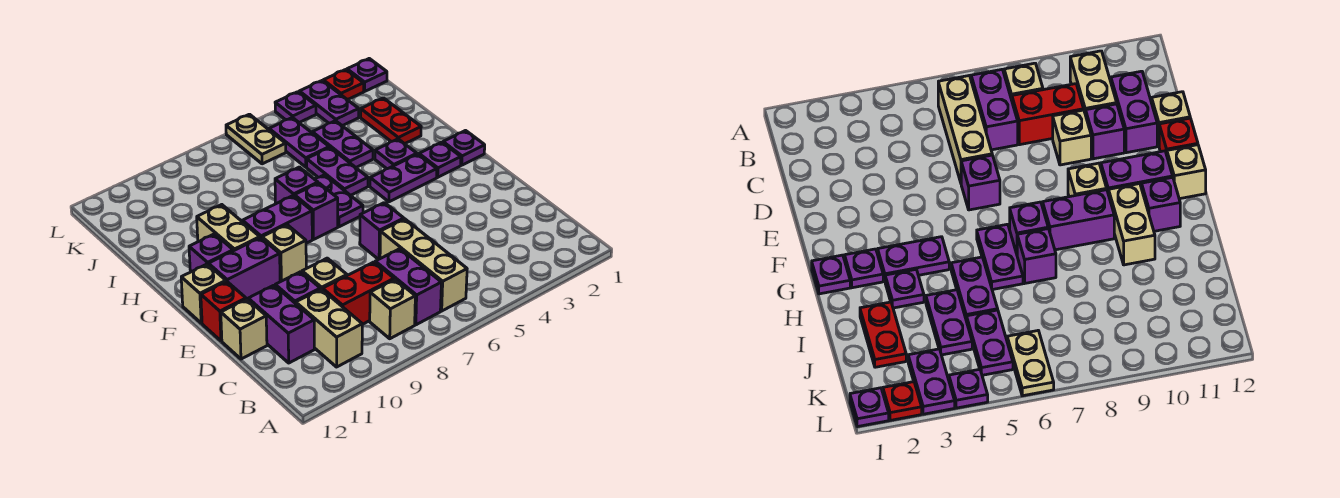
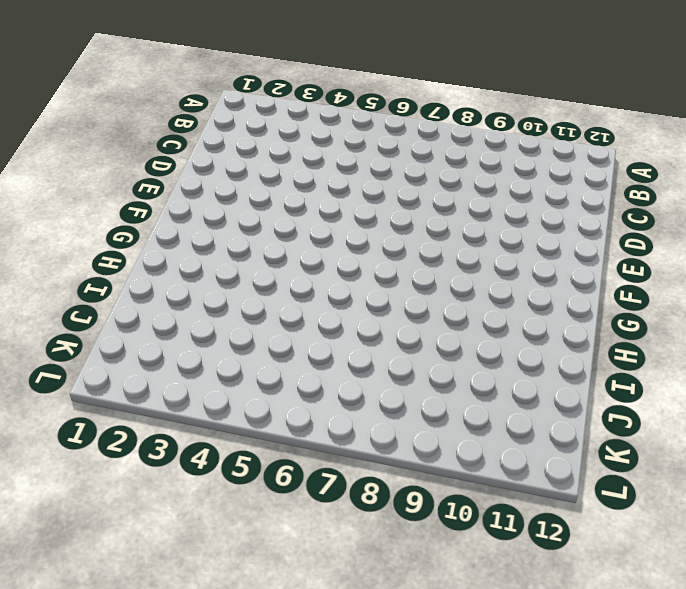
none -> tan brick B6:D6 level 1
none -> purple brick B7:C7 level 1
none -> tan brick B8 level 1
none -> tan brick B10:C10 level 1

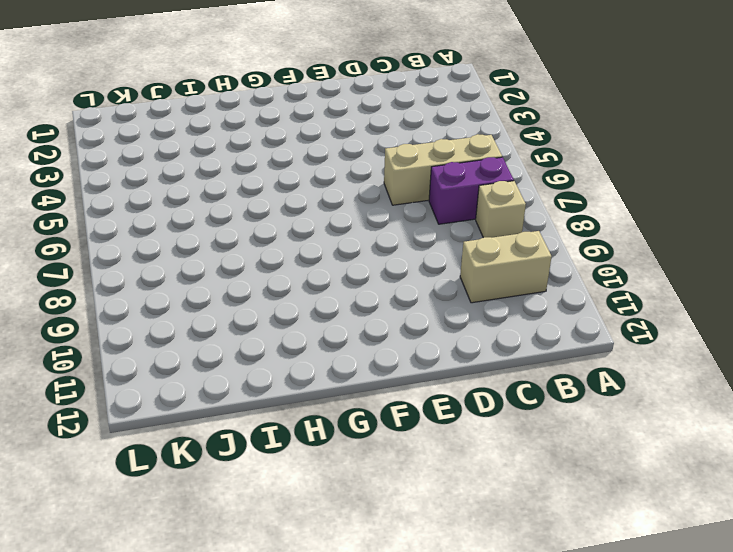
none -> red brick C8:C9 level 1
none -> purple brick C11:D11 level 1
none -> tan brick D9 level 1
none -> purple brick D10 level 1

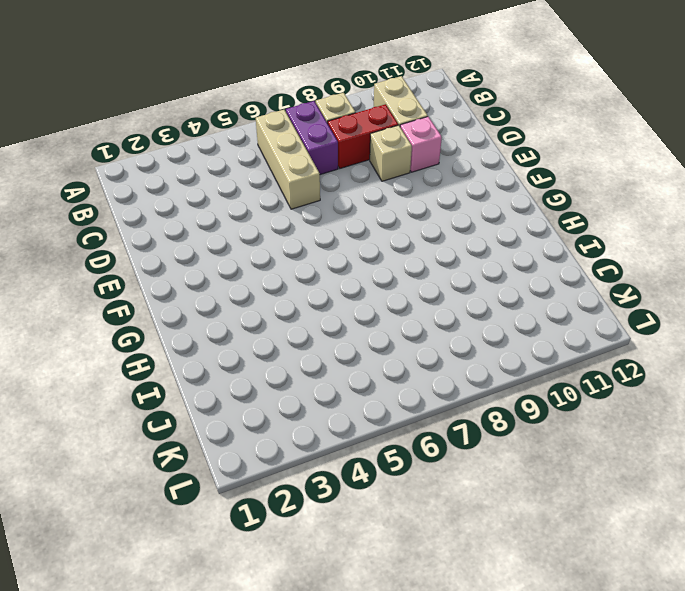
pink brick D10 level 1 -> purple brick D10 level 1
none -> purple brick C11:D11 level 1
none -> tan brick D12 level 1
none -> purple brick E6 level 1
none -> red brick E12 level 1

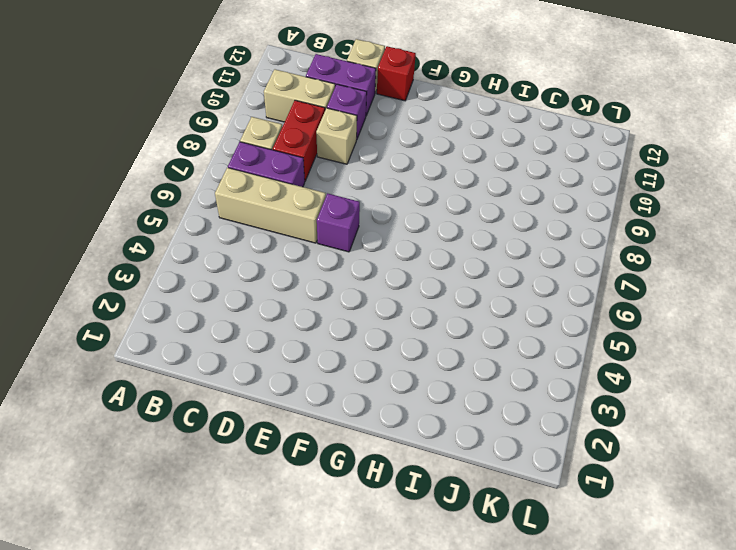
none -> tan brick F9 level 1
none -> purple brick F10:F11 level 1
none -> tan brick F12 level 1
none -> purple plate G1 level 1

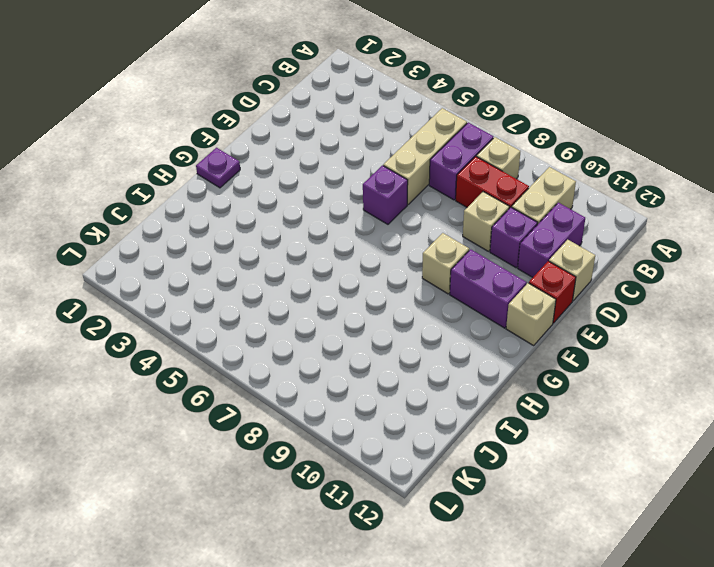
none -> purple plate G2 level 1
none -> purple plate G3:G4 level 1
none -> purple plate G6:H6 level 1
none -> purple brick G7 level 1

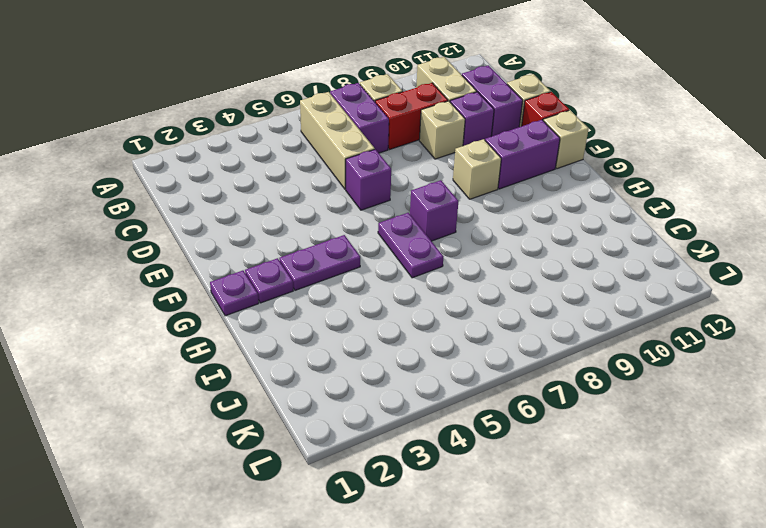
none -> purple brick G8:G9 level 1
none -> tan brick G10:H10 level 1
none -> purple brick G11 level 1
none -> purple plate H3 level 1

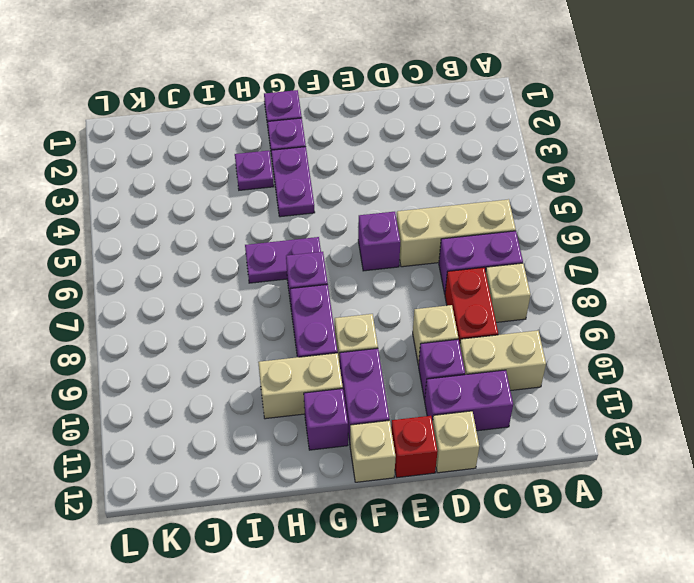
none -> purple plate H5:I5 level 1
none -> purple brick H7 level 1
none -> red plate I2:J2 level 1
none -> purple plate I4:J4 level 1

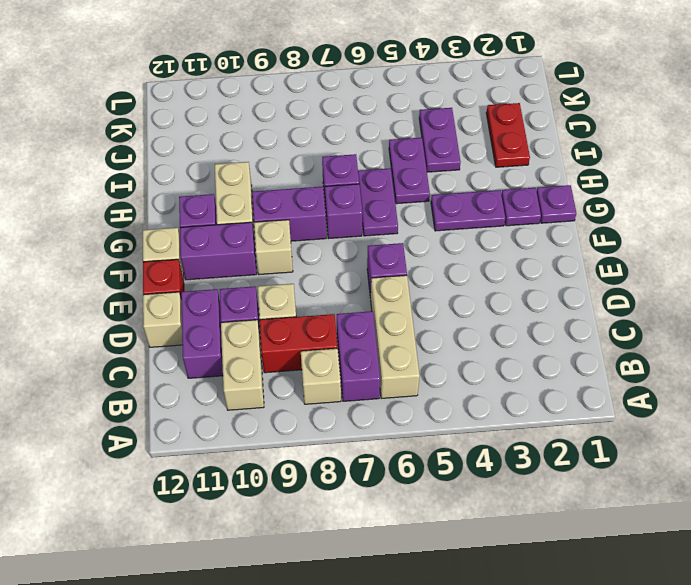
none -> purple plate H3 level 1
none -> purple plate J5:K5 level 1
none -> purple plate K3:L3 level 1
none -> tan plate K6:L6 level 1

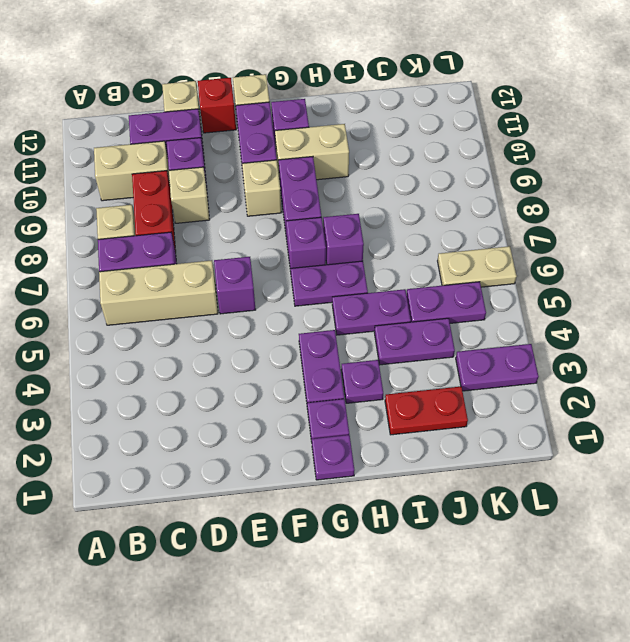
none -> purple plate L1 level 1
none -> red plate L2 level 1
none -> purple plate L4 level 1

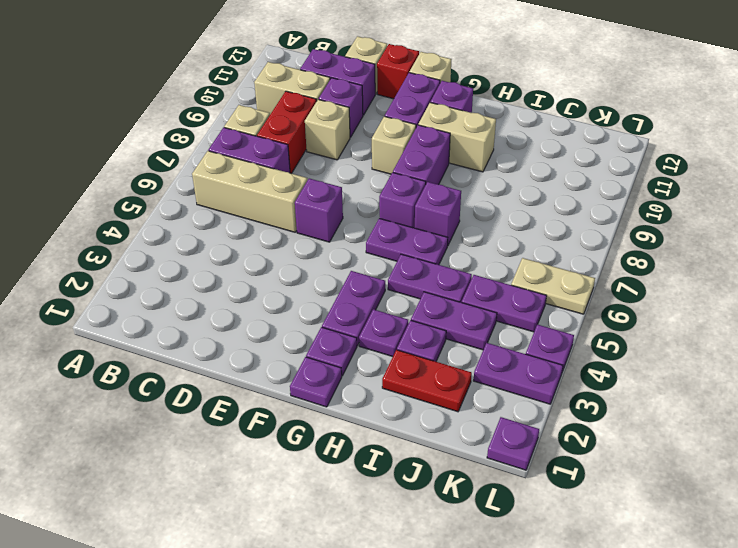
purple plate I3 level 1 -> none
none -> red plate L2 level 1

